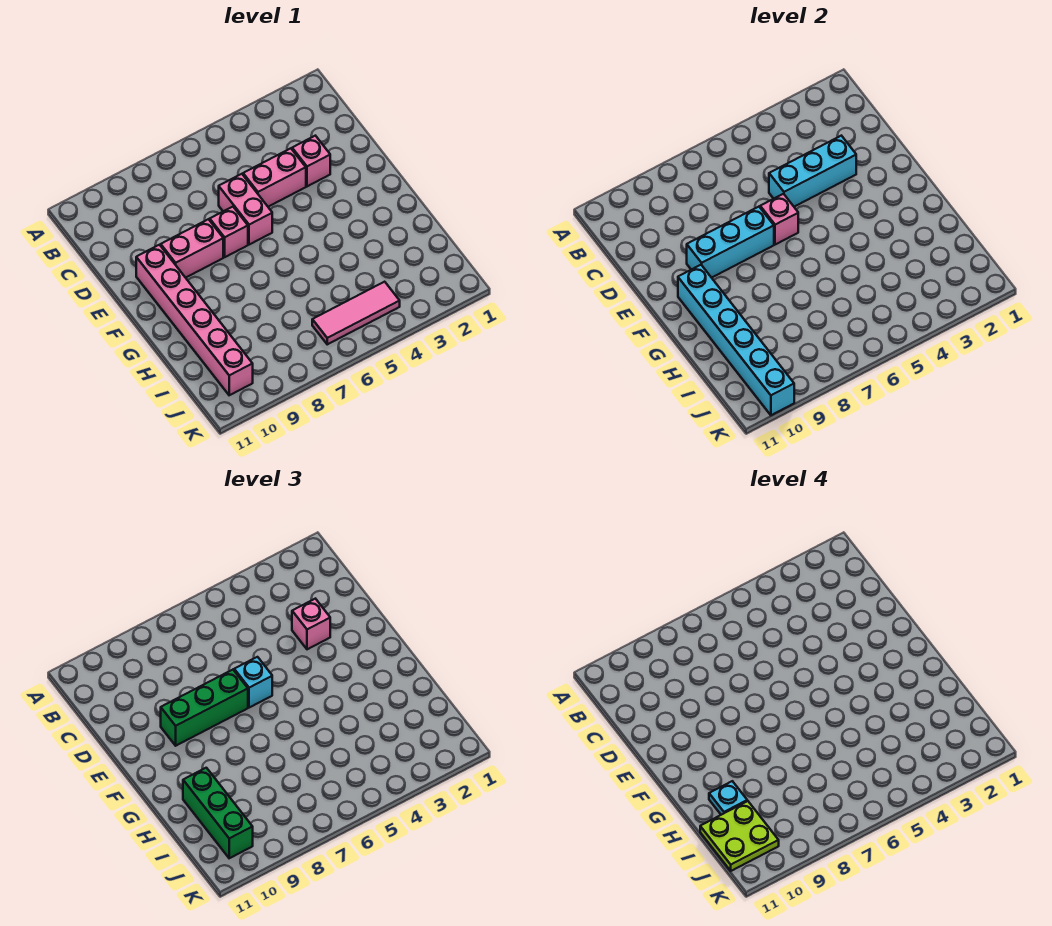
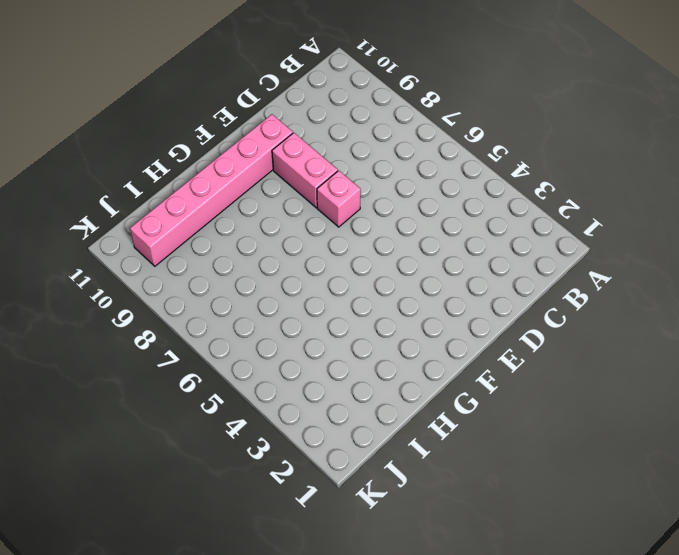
none -> pink brick D3 level 1
none -> pink brick D4:D5 level 1
none -> pink brick D6:E6 level 1

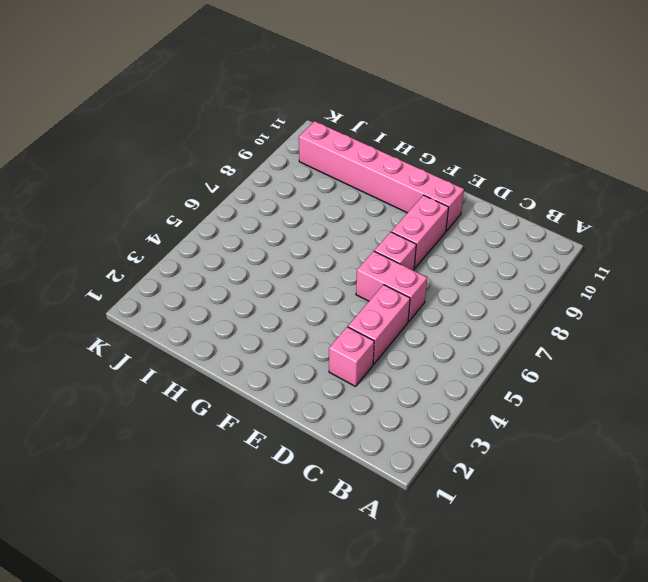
none -> pink tile J4:J6 level 1
none -> cyan brick D3:D5 level 2
none -> pink brick E6 level 2

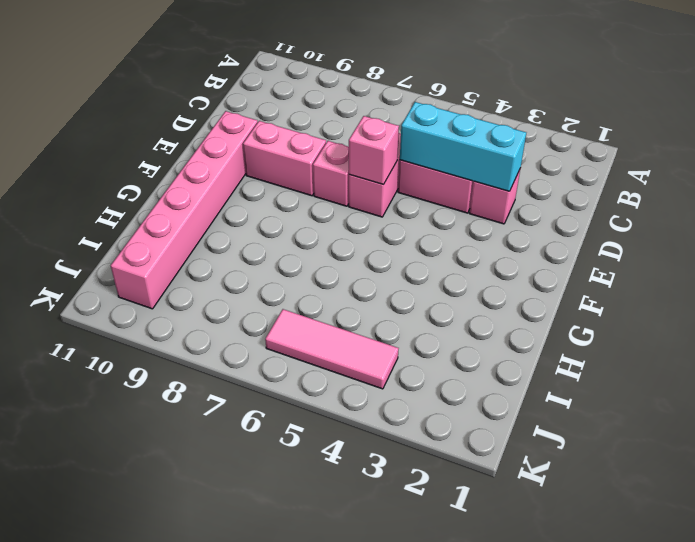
none -> cyan brick E7:E9 level 2
none -> cyan brick F10:K10 level 2
none -> pink brick D3 level 3

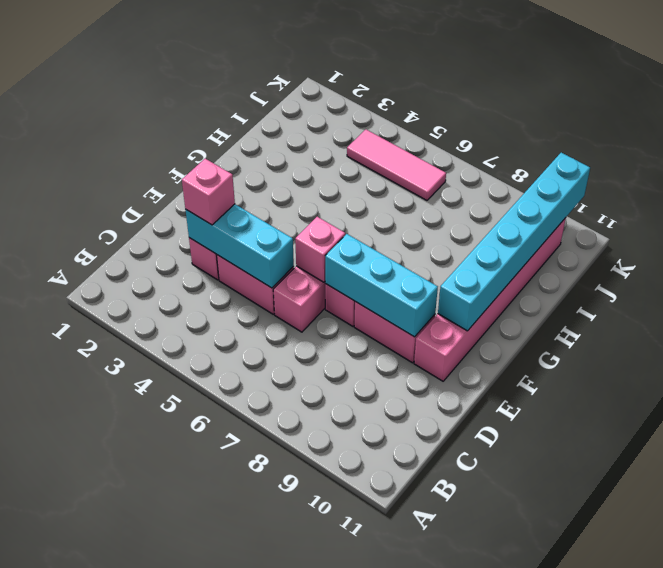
none -> cyan brick E6 level 3
none -> green brick E7:E9 level 3
none -> green brick H10:J10 level 3

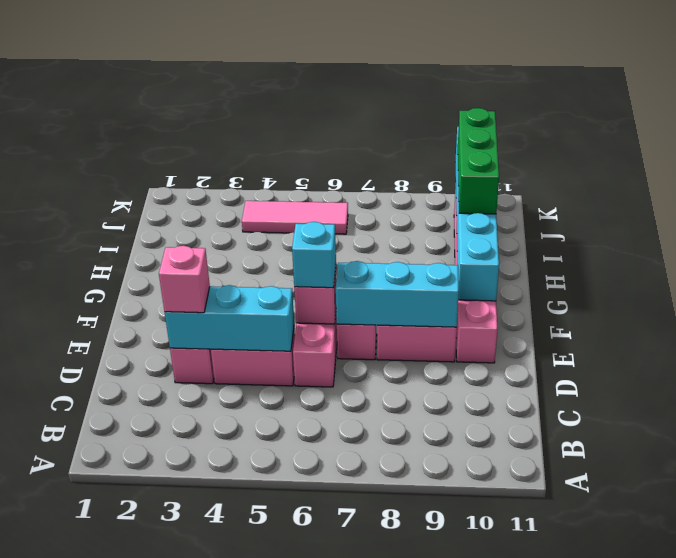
none -> green brick E7:E9 level 3
none -> cyan plate H10 level 4
none -> lime plate I10:J11 level 4

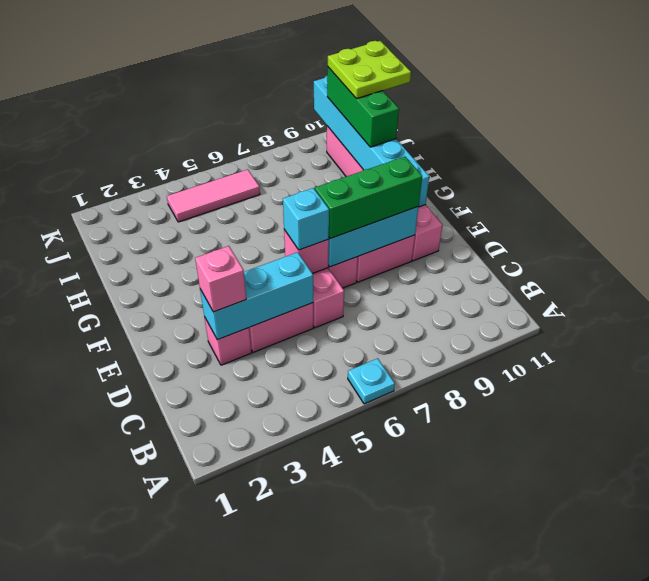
cyan plate A6 level 1 -> cyan plate H10 level 4

